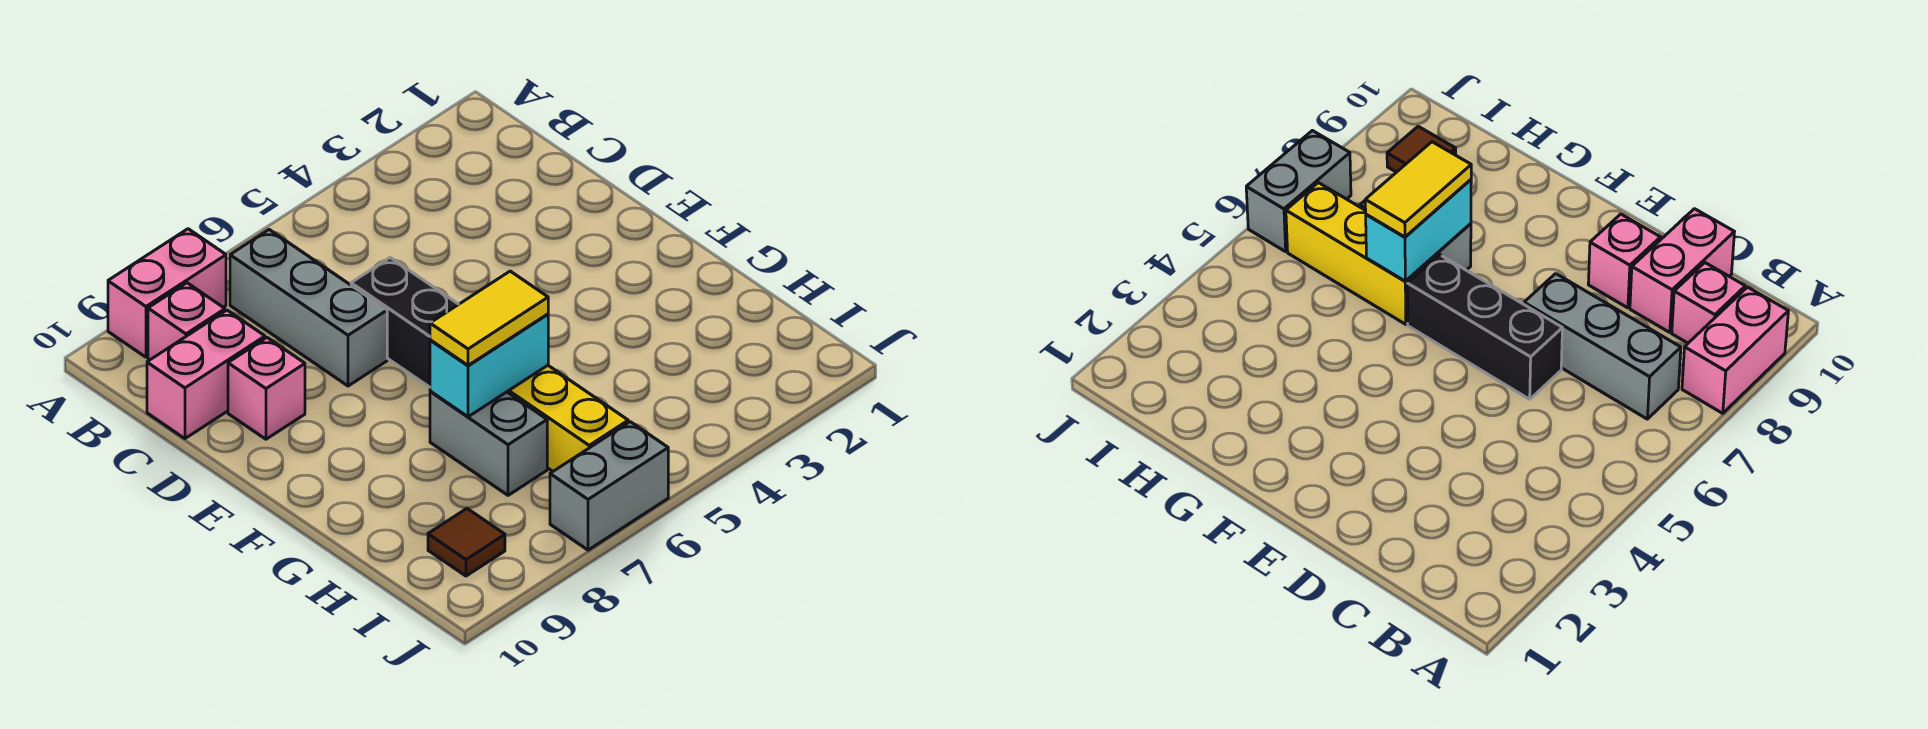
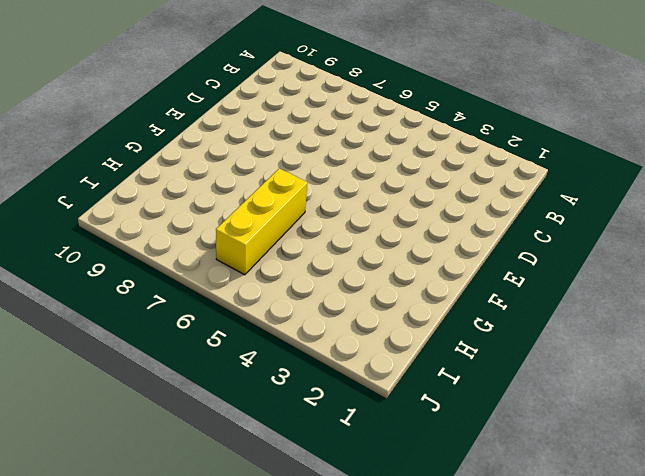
none -> pink brick A8:A9 level 1
none -> grey brick B7:D7 level 1
none -> pink brick B9 level 1

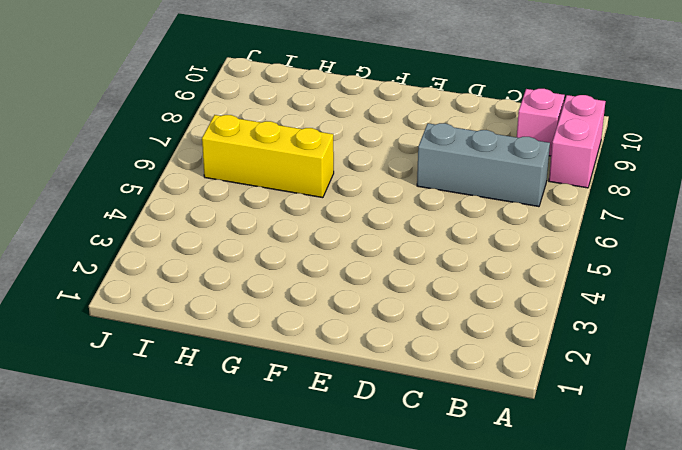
none -> pink brick C9:C10 level 1
none -> black brick D6:F6 level 1
none -> pink brick D9 level 1

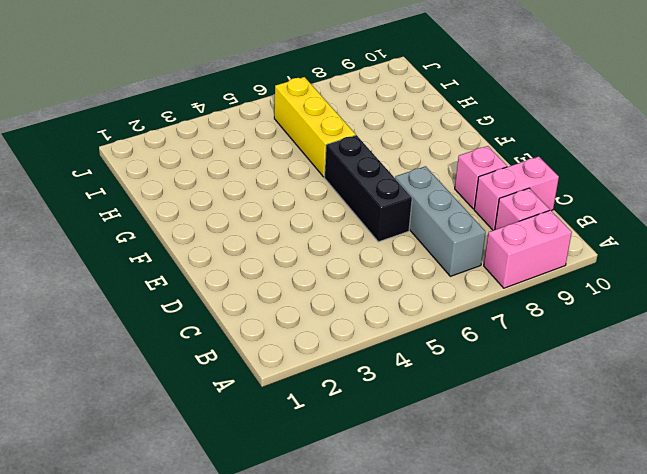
none -> grey brick G7:H7 level 1
none -> brown tile I9 level 1
none -> grey brick J6:J7 level 1

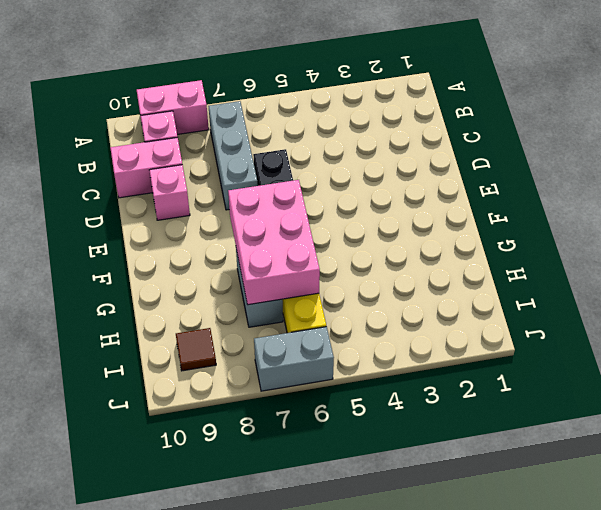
pink brick F6:H7 level 2 -> cyan brick G6:G7 level 2
none -> yellow tile G6:G7 level 3

